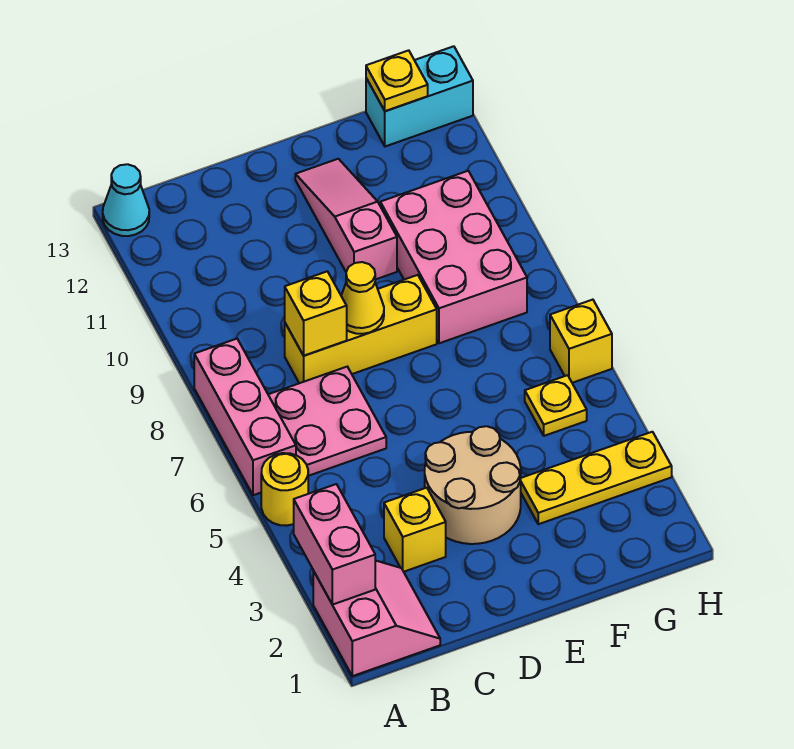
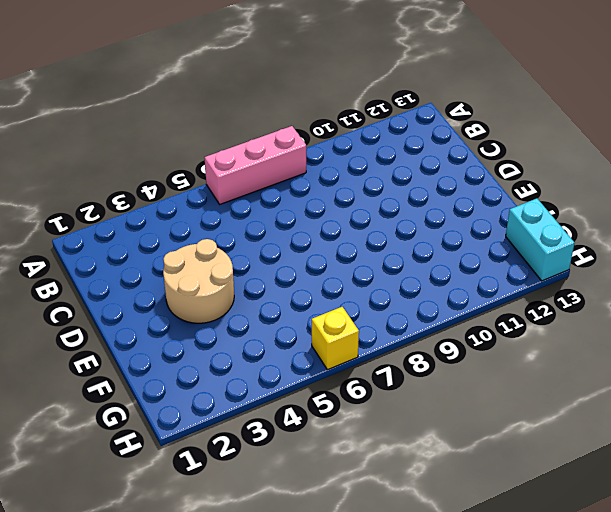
none -> pink slope A1:B2 level 1 top A
none -> yellow round brick A5 level 1
none -> cyan cone A13 level 1

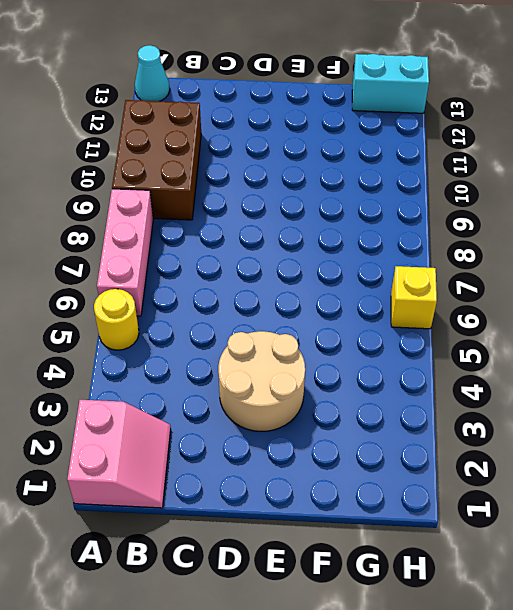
brown brick A9:B11 level 1 -> none
none -> pink plate B6:C7 level 1
none -> yellow brick C3 level 1
none -> yellow brick C8:E8 level 1

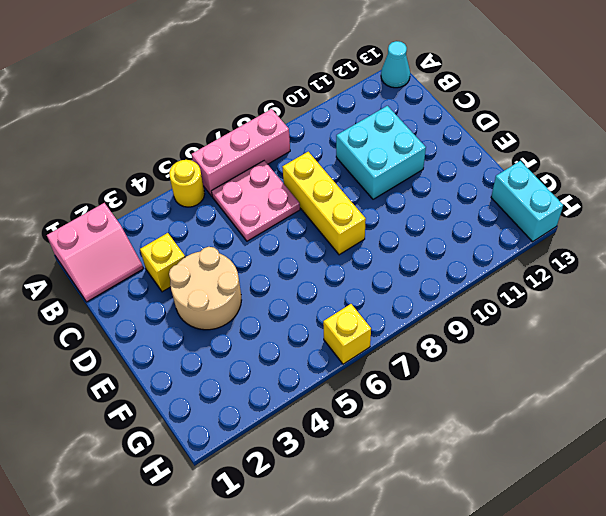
cyan brick C10:D11 level 1 -> none
none -> pink slope E10:E12 level 1 top 10
none -> yellow plate F3:H3 level 1
none -> pink brick F8:G10 level 1

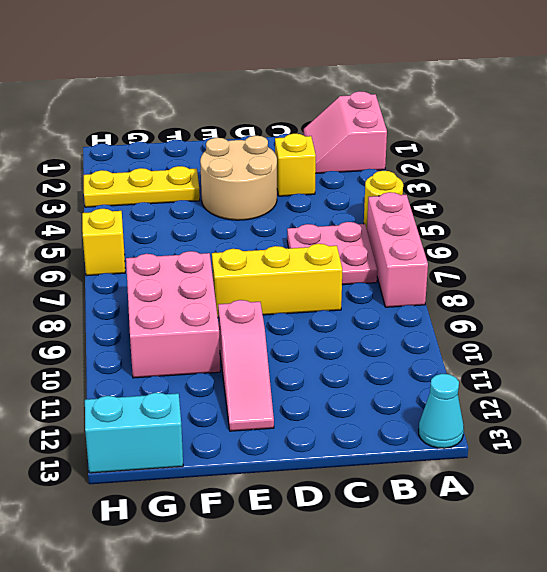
none -> yellow plate G5 level 1
none -> pink brick A2:A3 level 2
none -> yellow brick C8 level 2

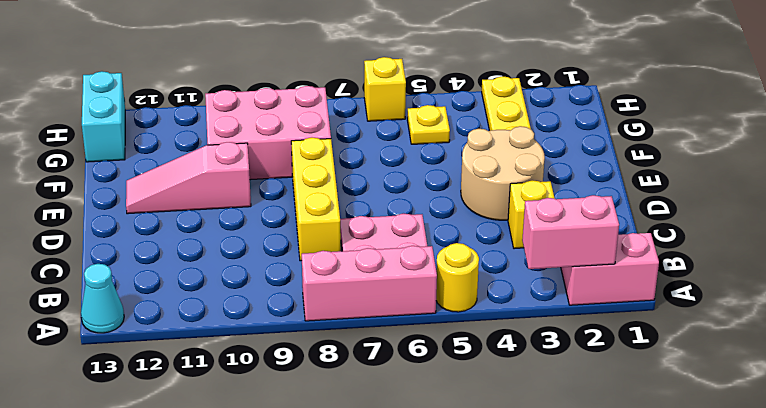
none -> yellow brick C8 level 2
none -> yellow cone D8 level 2
none -> yellow plate G13 level 2

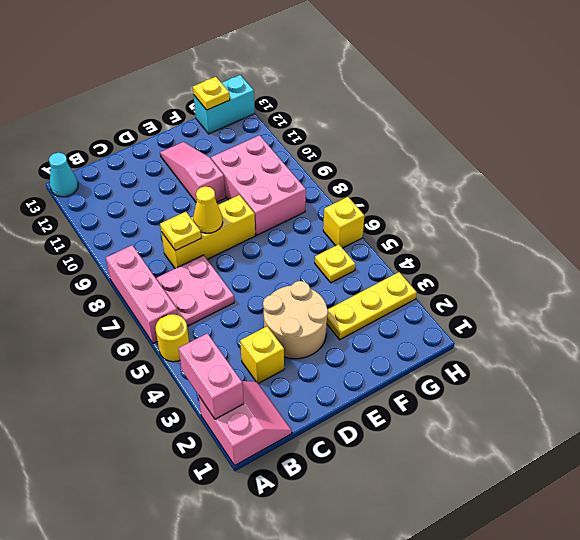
yellow plate C8 level 2 -> yellow brick C8 level 2

